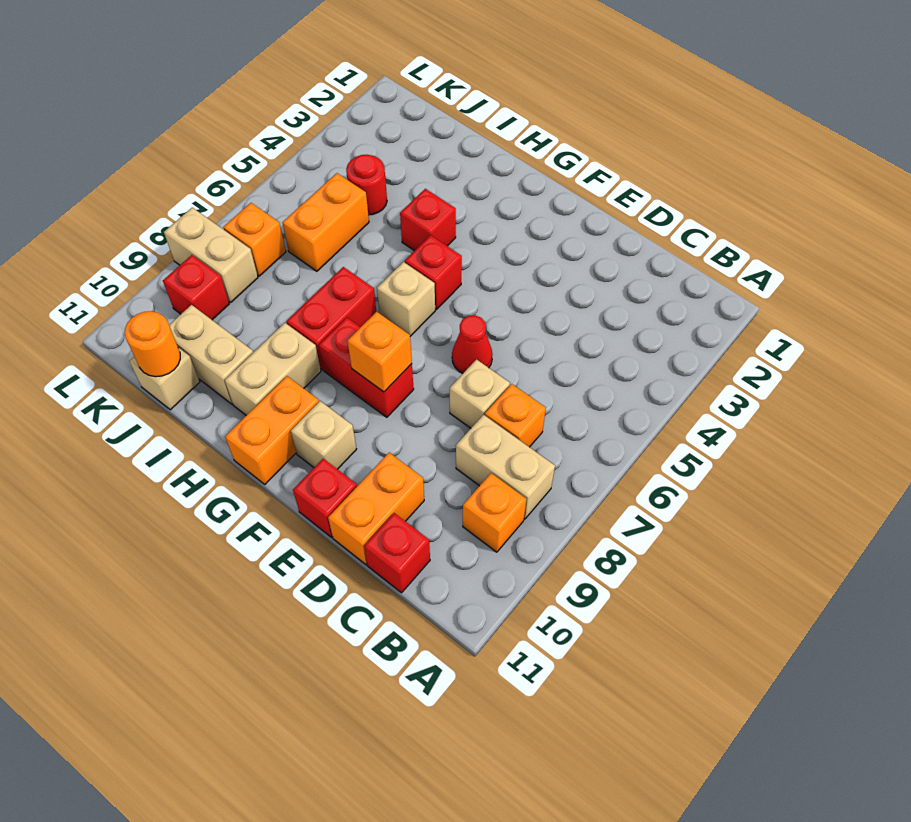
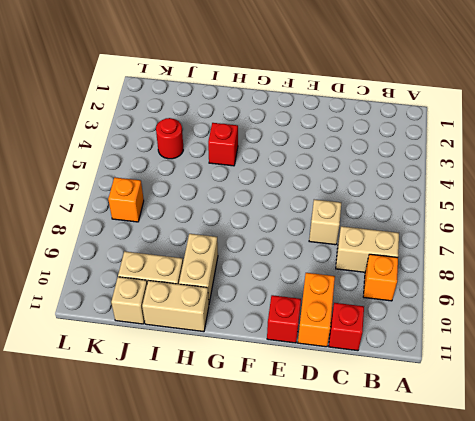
tan brick H11:I11 level 1 -> tan brick K8:L8 level 1
none -> orange brick C7 level 1
none -> red cone E6 level 1
none -> red brick F8:G8 level 1

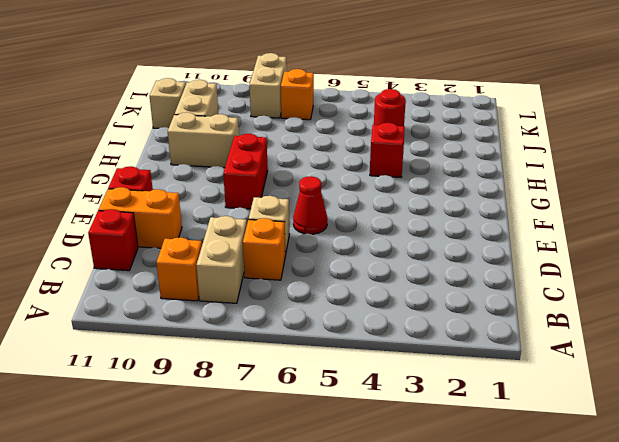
none -> tan brick F10 level 1
none -> red brick G5 level 1
none -> tan brick G6 level 1

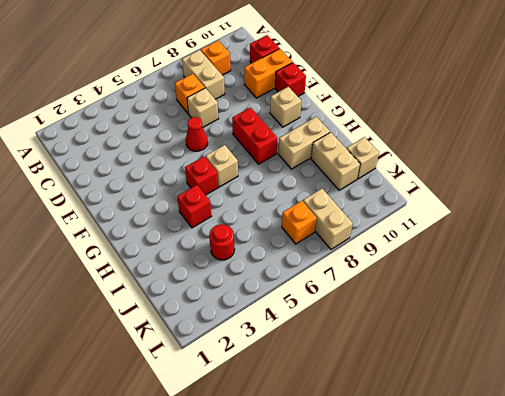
none -> orange brick G10:G11 level 1
none -> red brick H7:H8 level 1
none -> orange brick J5:J6 level 1

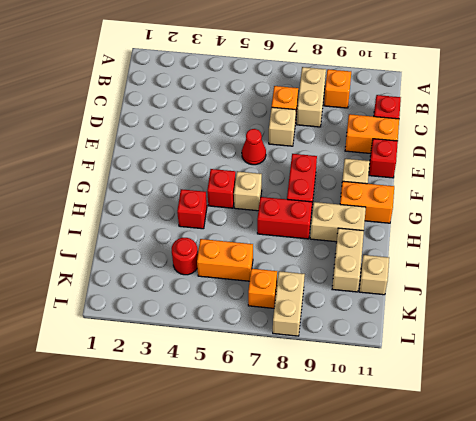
none -> red brick K9 level 1
none -> orange brick F8 level 2
none -> orange round brick J11 level 2

